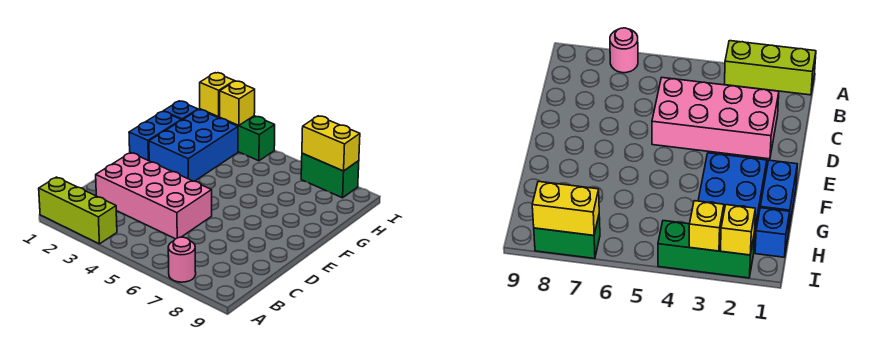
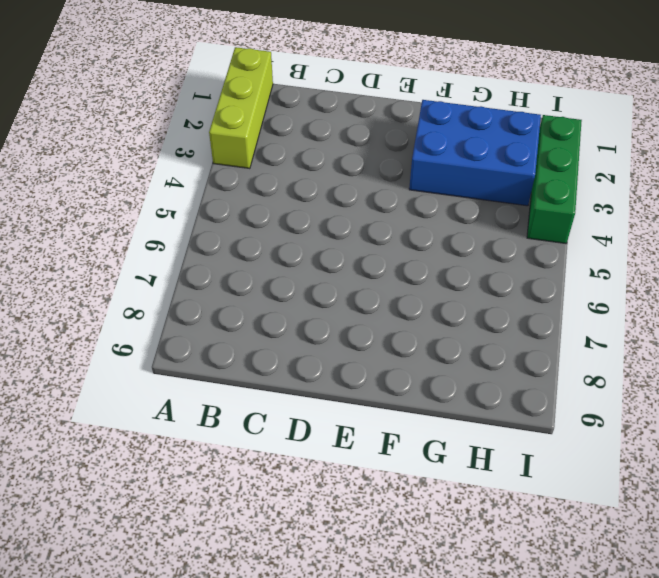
none -> pink round brick A7 level 1
none -> pink brick C2:D5 level 1

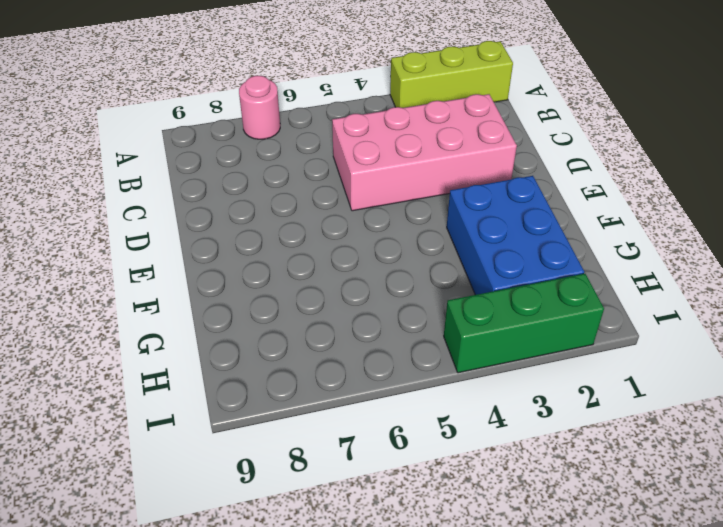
none -> blue brick F1:G1 level 1
none -> blue brick H1 level 1

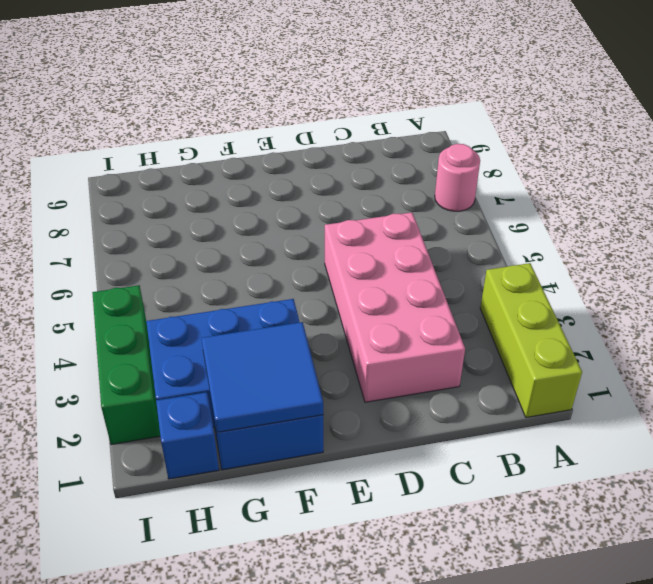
blue tile F1:G2 level 2 -> none
none -> green brick I7:I8 level 1
none -> yellow brick I2 level 2

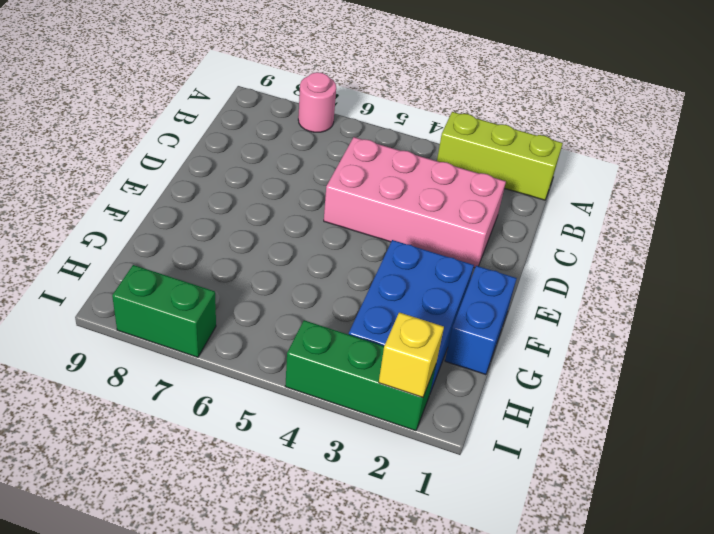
none -> blue brick H1 level 1
none -> yellow brick I3 level 2

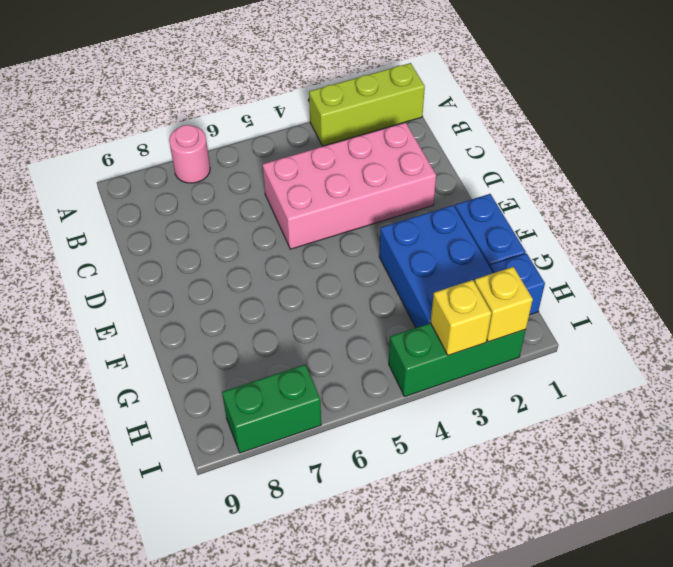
none -> yellow brick I7:I8 level 2

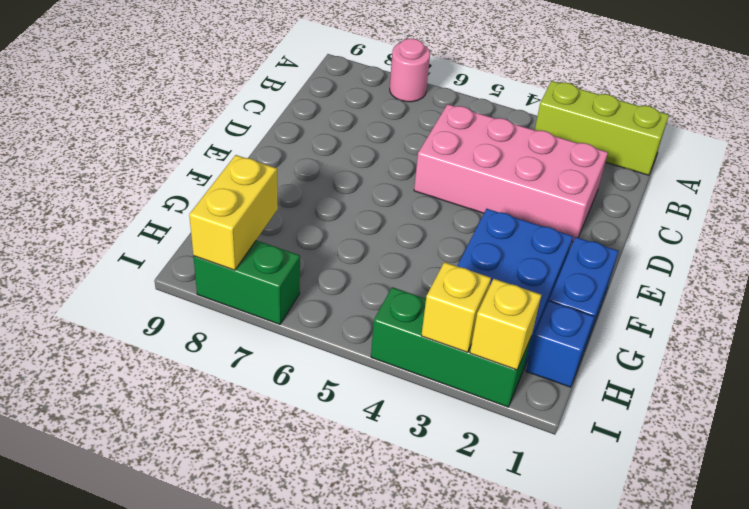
yellow brick H8:I8 level 2 -> yellow brick I7:I8 level 2

